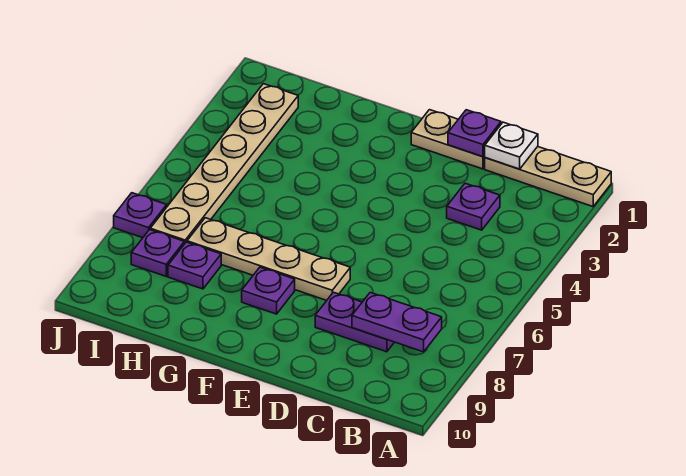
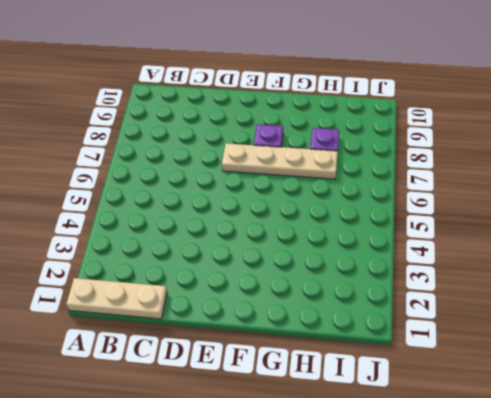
none -> purple plate C3 level 1
none -> purple plate C8:D8 level 1
none -> tan plate D1:E1 level 1

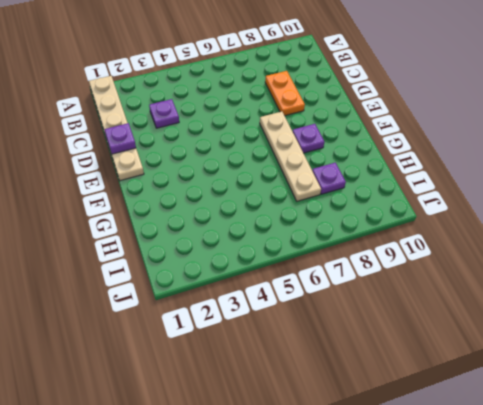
orange plate C8:D8 level 1 -> purple plate C8:D8 level 1
none -> tan plate I2:I7 level 1
none -> purple plate I8 level 1
none -> purple plate J7 level 1

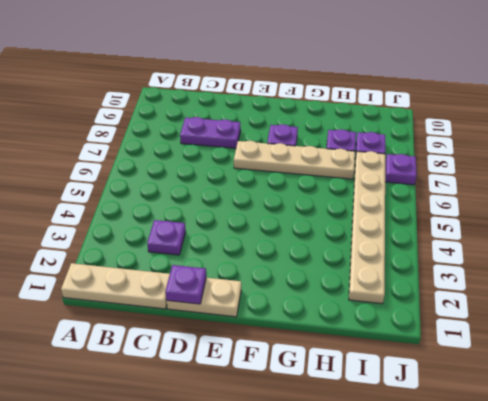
none -> purple plate B8:C8 level 2
none -> white plate C1 level 2

